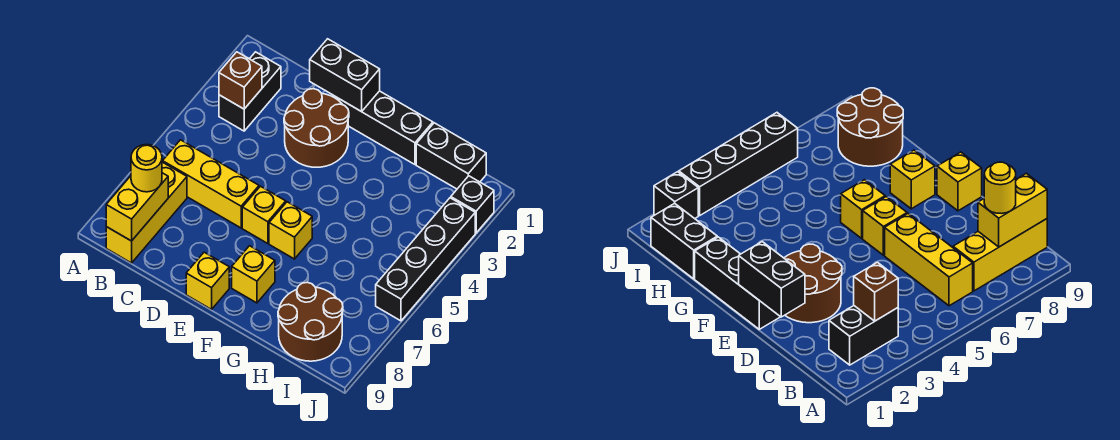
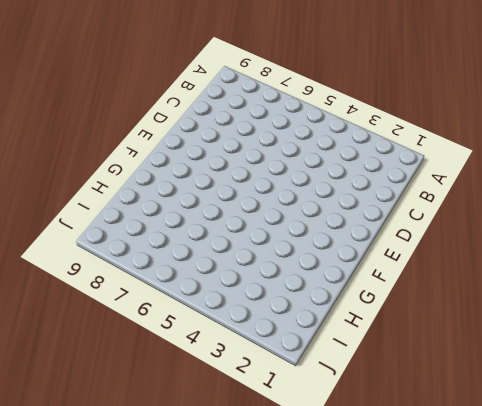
none -> black brick B2:B3 level 1
none -> yellow brick B6:D6 level 1
none -> yellow brick B7:B9 level 1

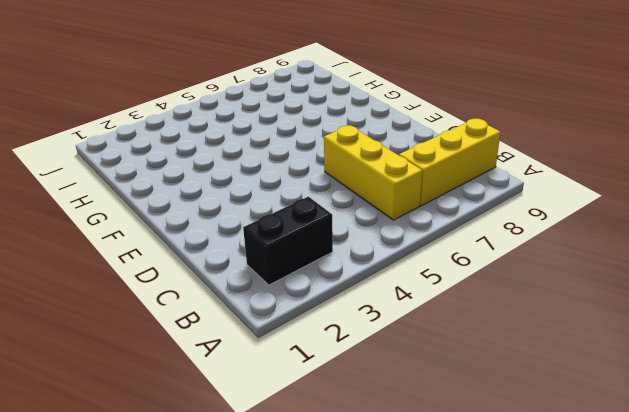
none -> brown round brick D2:E3 level 1
none -> black brick E1:G1 level 1
none -> yellow brick E6 level 1

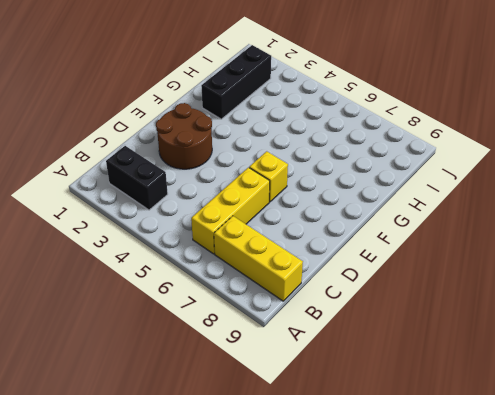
black brick G2:I2 level 1 -> black brick E1:G1 level 1
none -> yellow brick E9 level 1
none -> yellow brick F6 level 1
none -> yellow brick F8 level 1

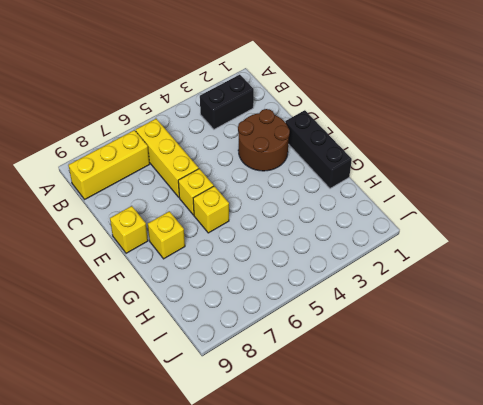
none -> black brick H1:I1 level 1
none -> brown round brick H8:I9 level 1
none -> black brick J2 level 1

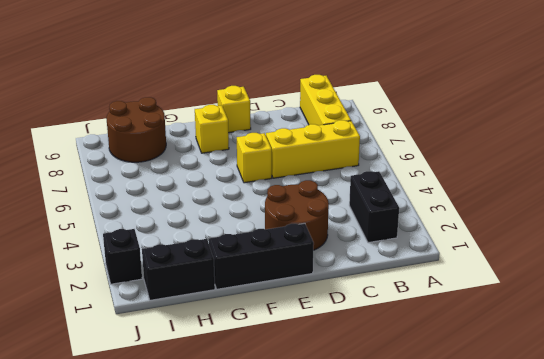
none -> yellow brick F6 level 1
none -> black brick J3:J6 level 1
none -> brown brick B3 level 2

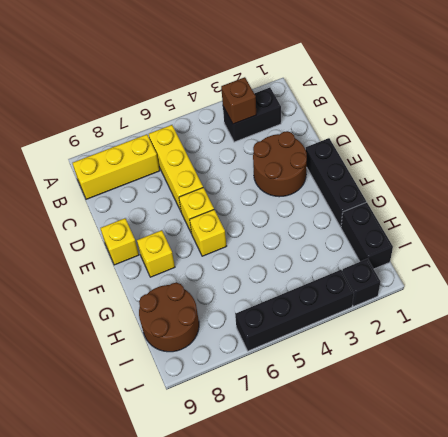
none -> yellow brick B8:B9 level 2
none -> black brick D1:E1 level 2
none -> yellow round brick B8 level 3

